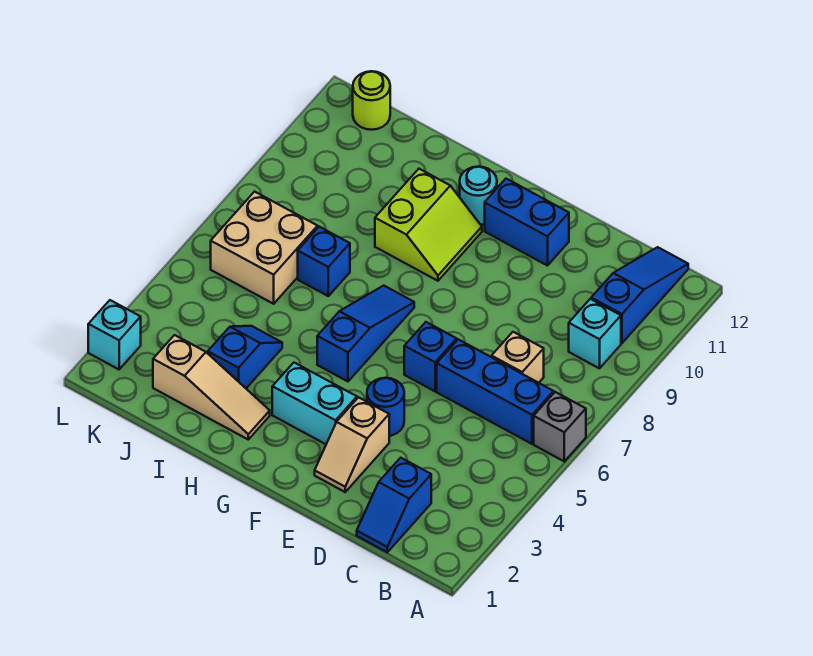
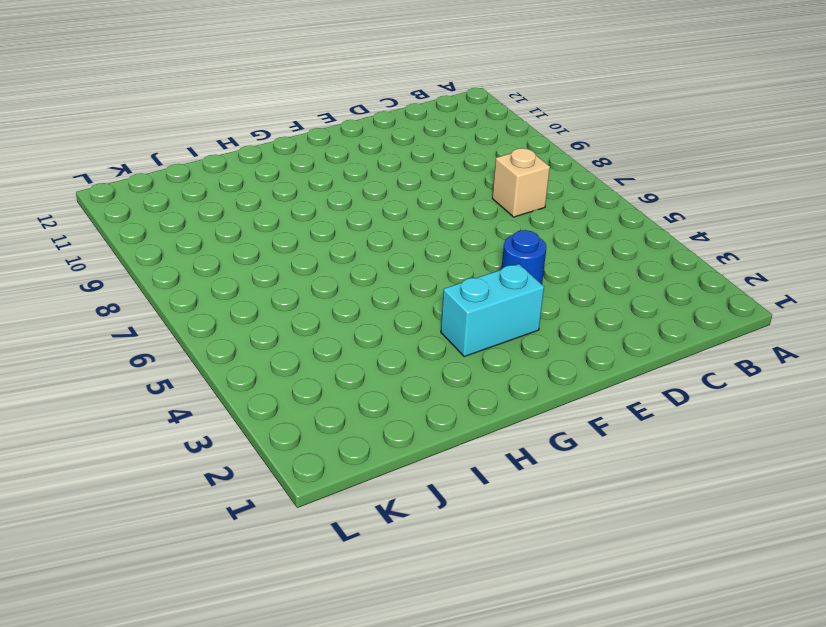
none -> grey brick A6 level 1
none -> blue brick B6:D6 level 1
none -> cyan brick B9 level 1

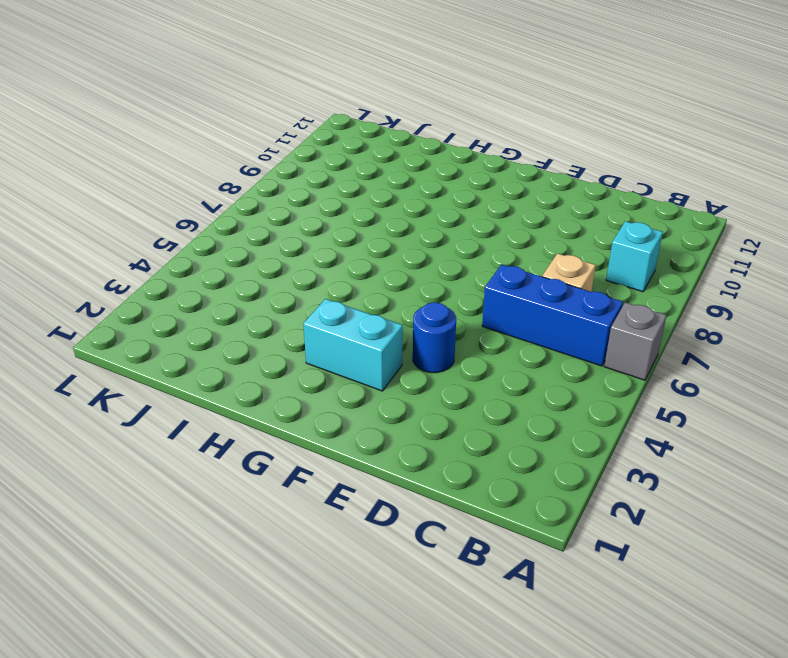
none -> blue slope B10:B12 level 1 top 10
none -> blue slope C1:C2 level 1 top 2
none -> tan slope E2:E3 level 1 top 3

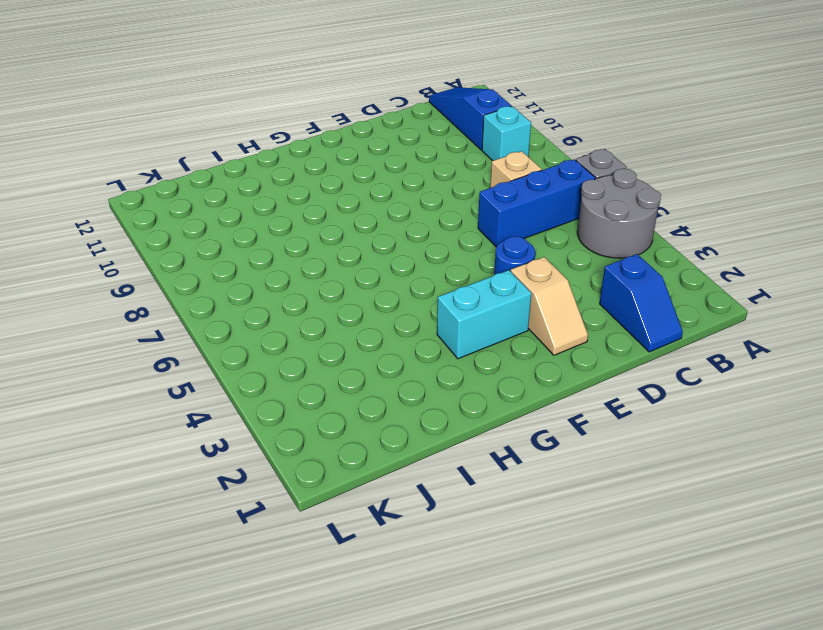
grey round brick A4:B5 level 1 -> none
none -> blue brick E6 level 1
none -> blue brick E11:F11 level 1
none -> blue slope G5:G7 level 1 top 5

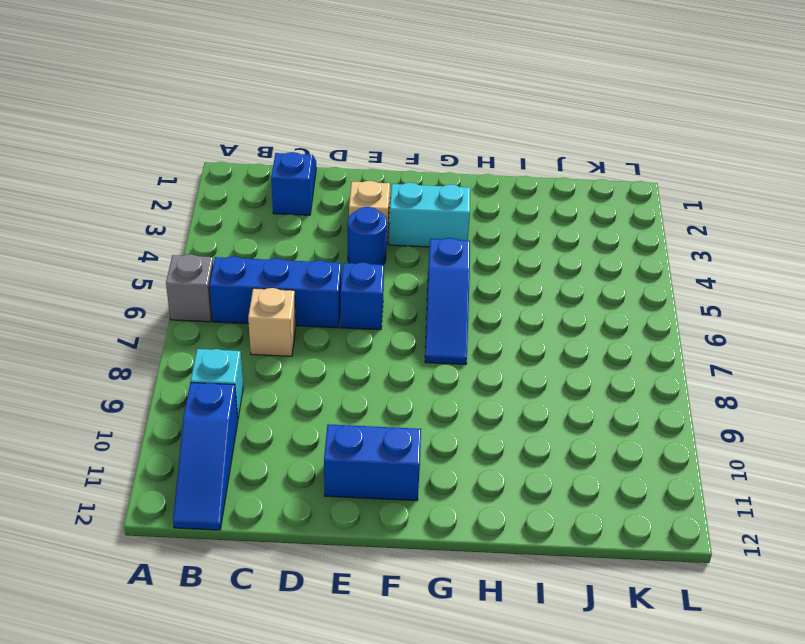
none -> lime slope G9:H10 level 1 top H
none -> cyan round brick G11 level 1
none -> tan slope H2:J2 level 1 top J

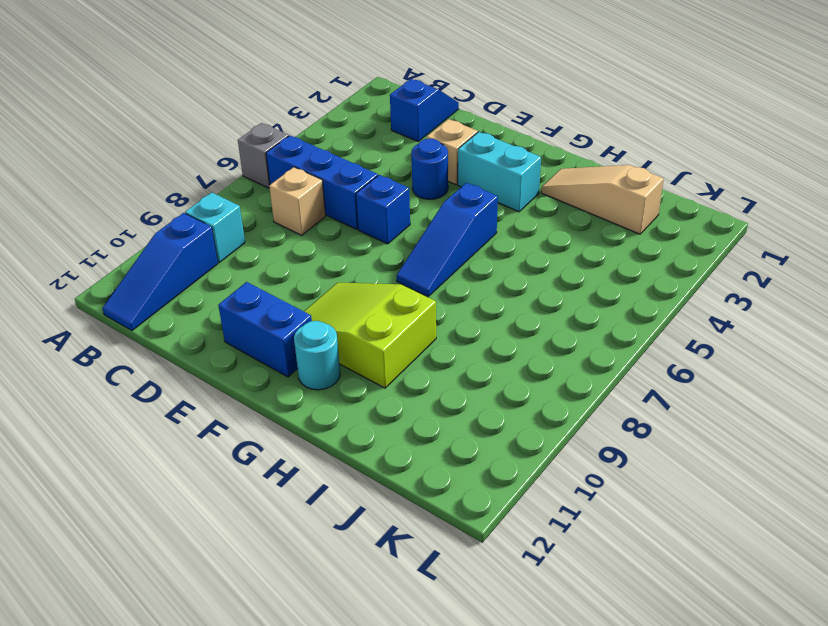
lime slope F9:H10 level 1 top H -> lime slope G9:H10 level 1 top H
none -> blue slope I3:I4 level 1 top 3
none -> blue brick I7 level 1
none -> tan brick J6:K7 level 1

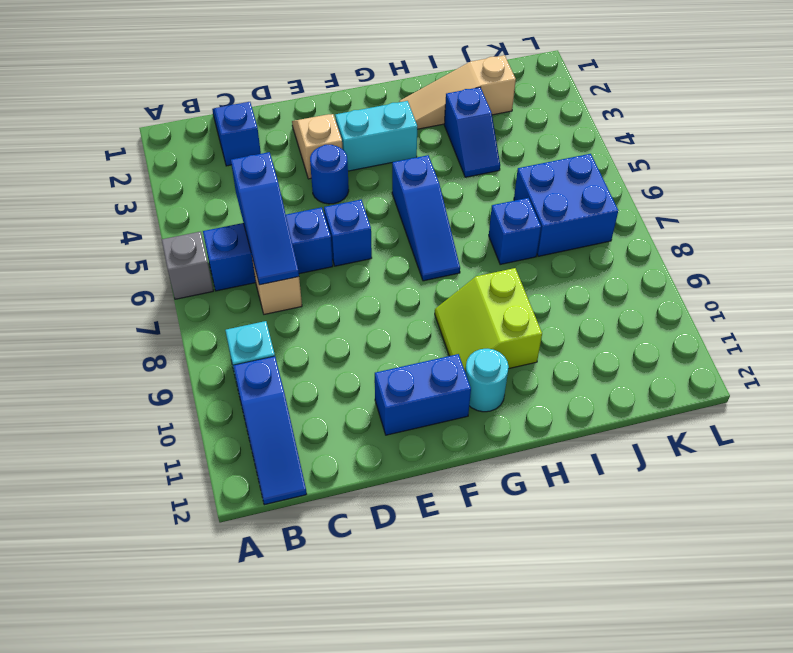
blue slope C5:C7 level 2 top 5 -> none
blue brick J6:K7 level 1 -> tan brick J6:K7 level 1
none -> lime round brick K12 level 1
none -> cyan brick L2 level 1

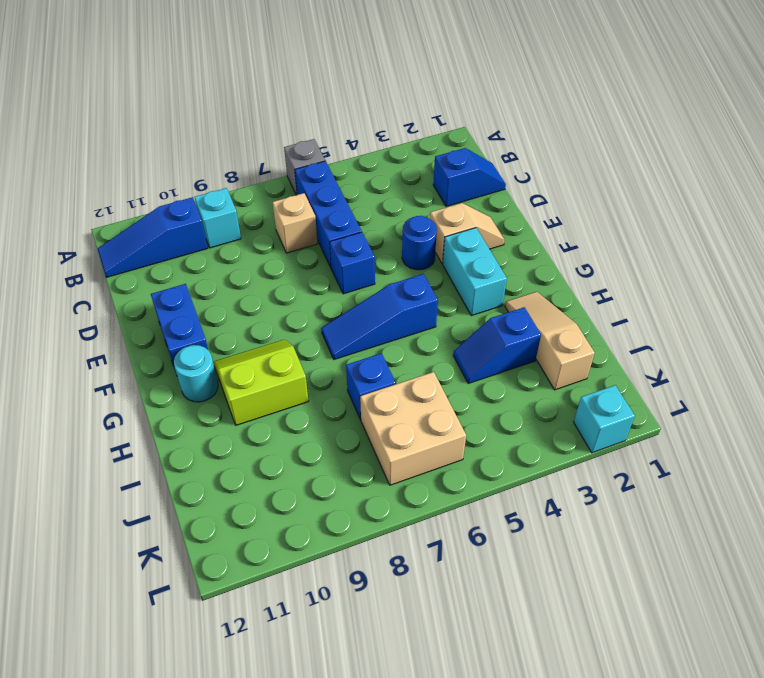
none -> lime round brick K12 level 1

